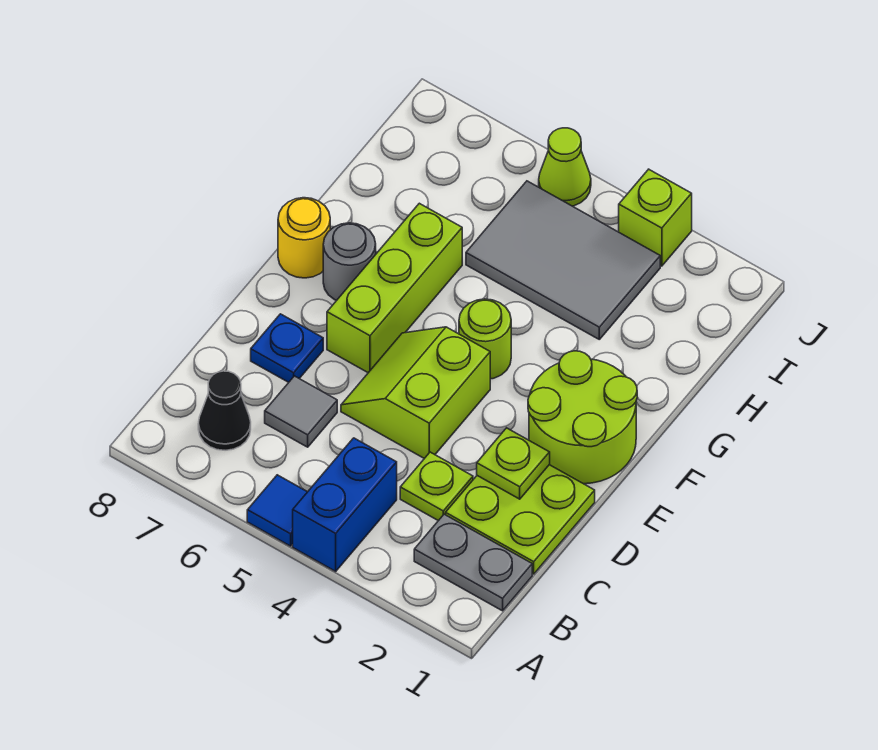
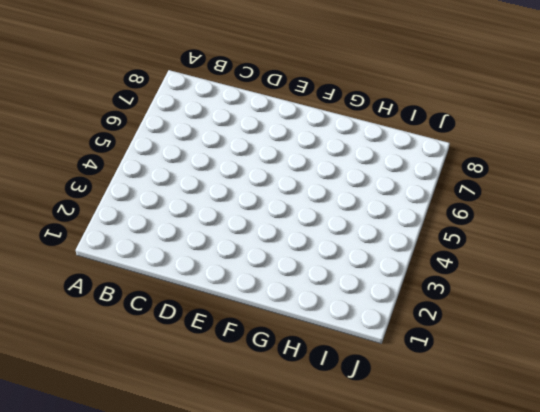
none -> blue brick A4:B4 level 1
none -> blue tile A5 level 1
none -> grey plate B1:B2 level 1

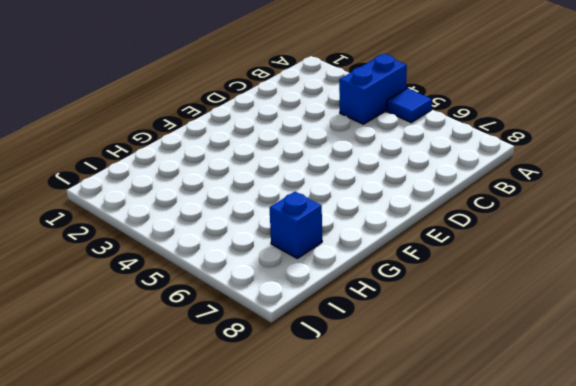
blue brick H7 level 1 -> none
none -> grey plate B1:B2 level 1
none -> black cone B7 level 1
none -> lime plate C1:D2 level 1

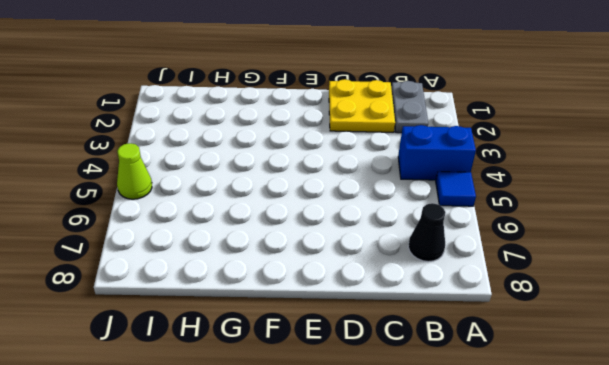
yellow plate C1:D2 level 1 -> lime plate C1:D2 level 1
none -> lime plate C3 level 1
none -> grey tile C6 level 1
none -> lime slope D4:E5 level 1 top 4

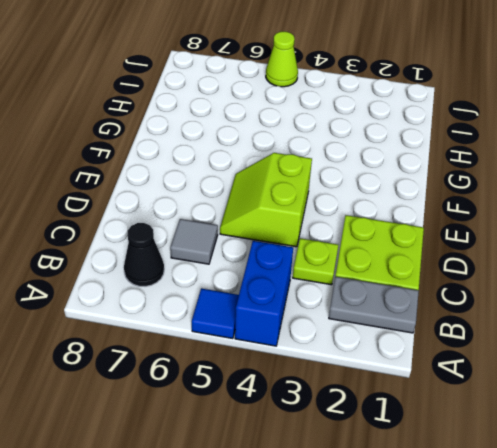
none -> blue plate D7 level 1
none -> lime round brick E1:F2 level 1
none -> lime brick E6:G6 level 1

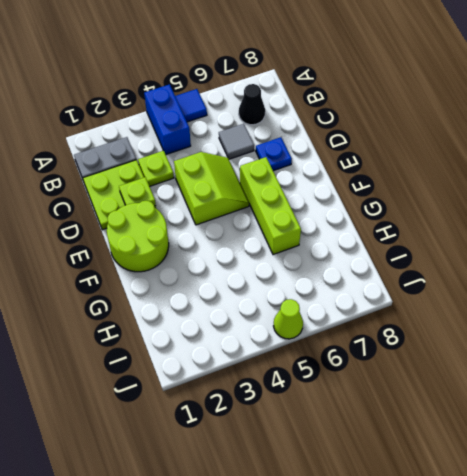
none -> lime round brick F4 level 1
none -> grey round brick F7 level 1
none -> yellow round brick F8 level 1

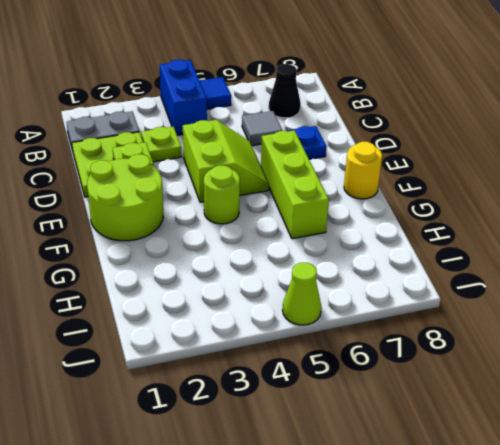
none -> grey round brick F7 level 1
none -> grey tile H3:I5 level 1
none -> lime brick J3 level 1

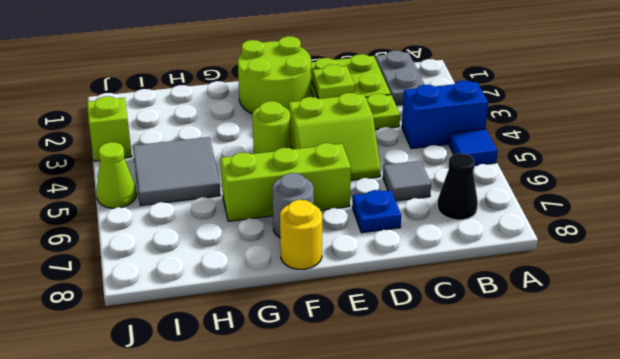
grey tile H4:I5 level 1 -> grey tile H3:I5 level 1

